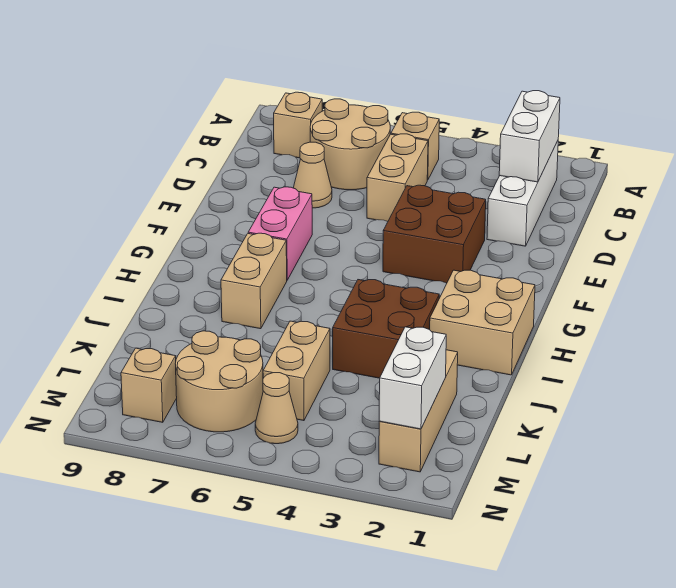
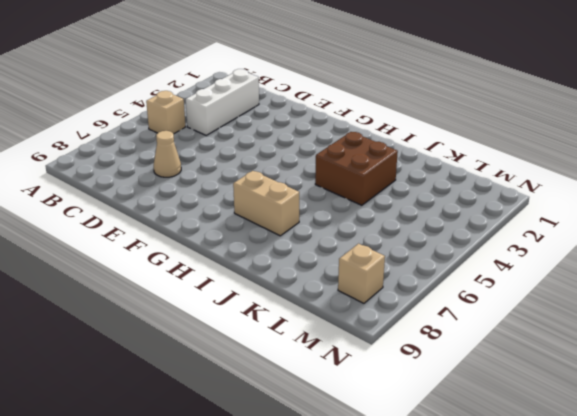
white brick C2:C4 level 1 -> white brick B2:D2 level 1
none -> tan round brick B6:C7 level 1
none -> tan brick B8 level 1
none -> tan brick C5:D5 level 1

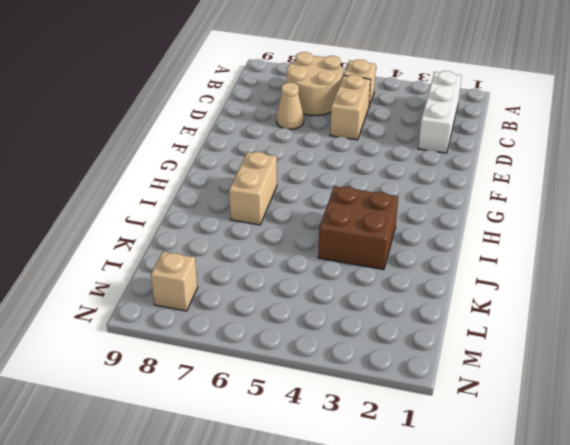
none -> tan brick B8 level 1
none -> brown brick E3:F4 level 1
none -> pink brick F7:G7 level 1

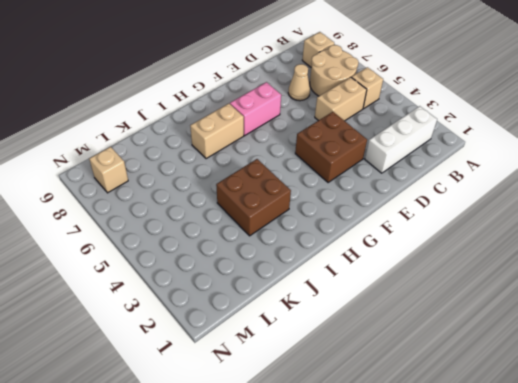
none -> tan brick H1:I2 level 1
none -> tan brick K2:M2 level 1
none -> tan brick K5:L5 level 1

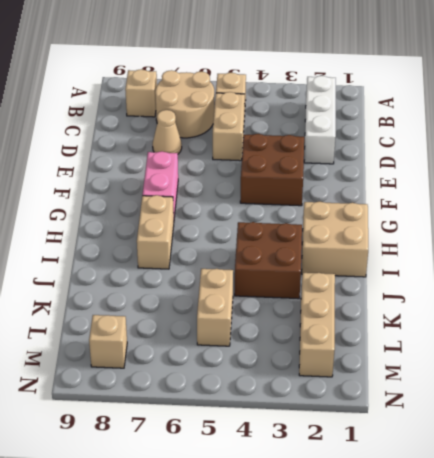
none -> tan round brick L6:M7 level 1
none -> tan cone M5 level 1
none -> white brick B2:C2 level 2

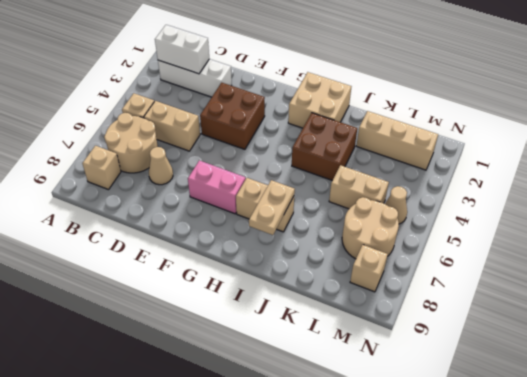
tan plate I7:I8 level 2 -> none
none -> white brick L2:M2 level 2

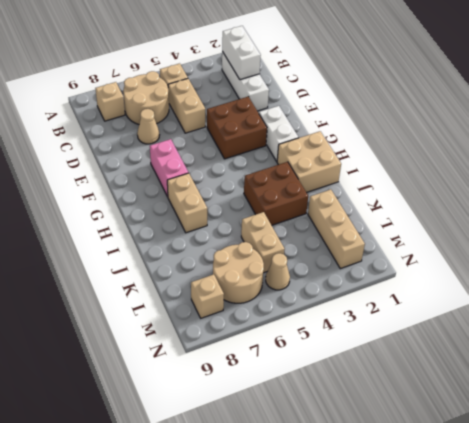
white brick F2:G2 level 1 -> white brick L2:M2 level 2

